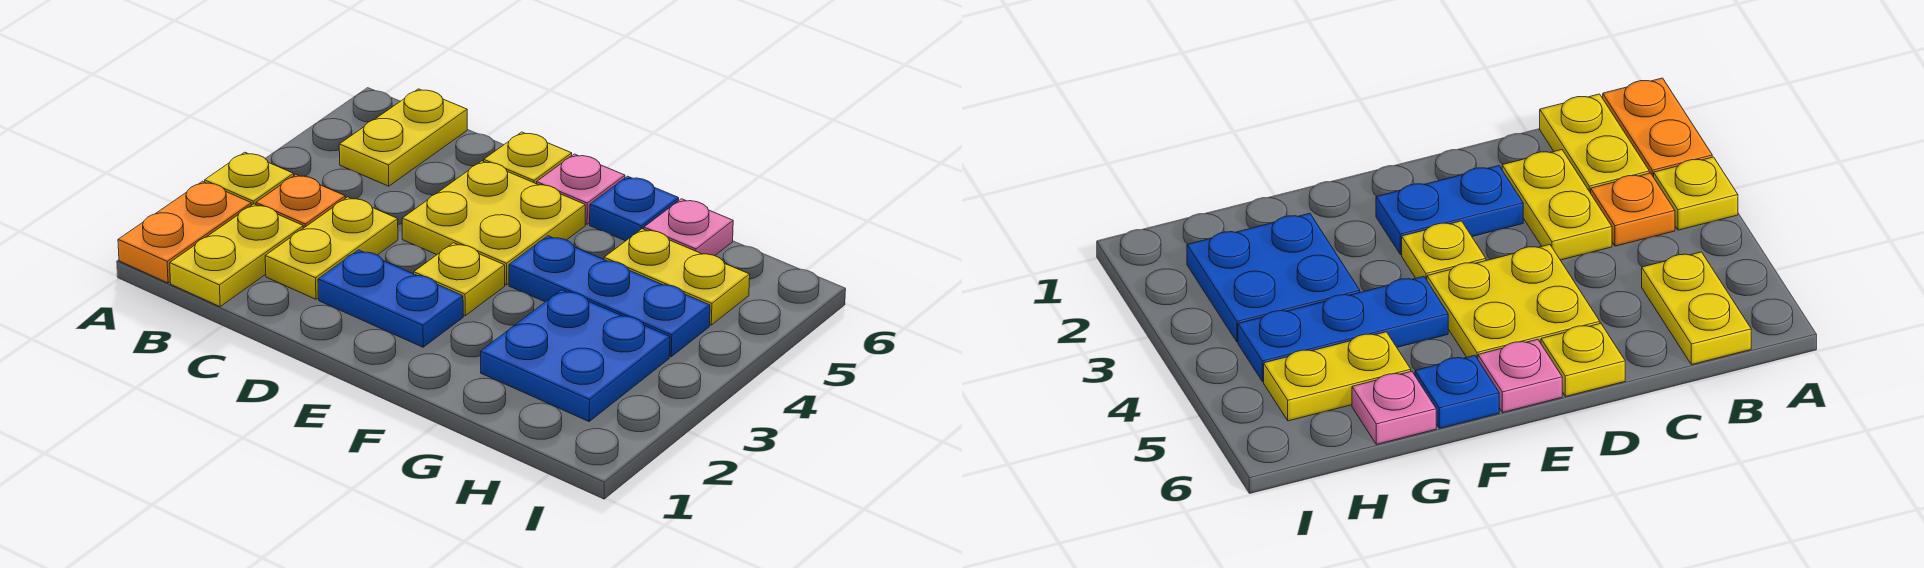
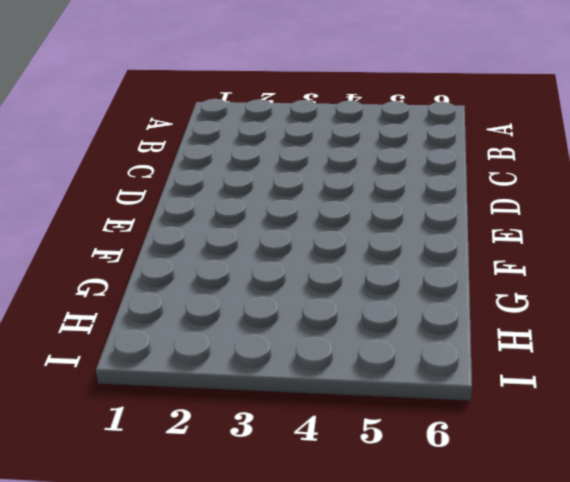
none -> orange plate A1:A2 level 1
none -> yellow plate A3 level 1
none -> yellow plate B1:B2 level 1

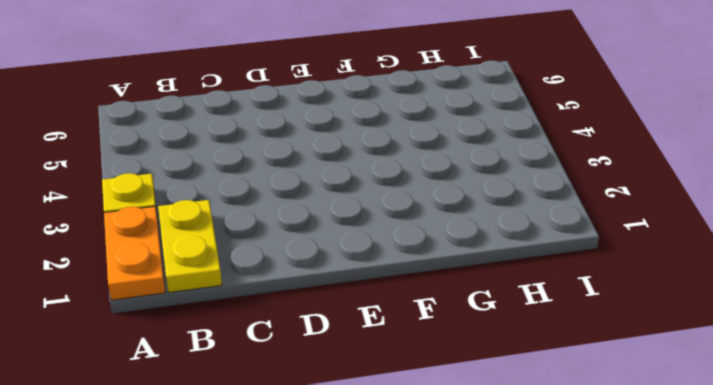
none -> orange plate B3 level 1
none -> yellow plate B5:B6 level 1
none -> yellow plate C2:C3 level 1

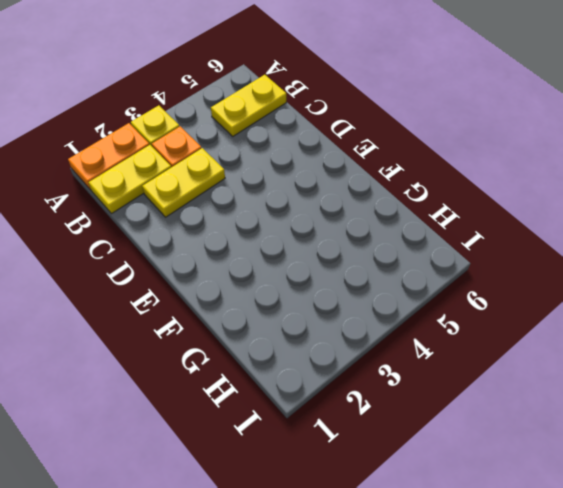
none -> blue plate D2:E2 level 1
none -> yellow plate D4:E5 level 1
none -> yellow plate D6 level 1

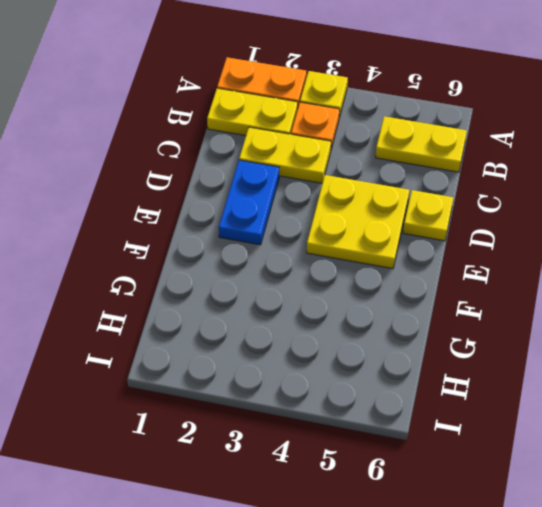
none -> yellow plate E3 level 1
none -> pink plate E6 level 1
none -> blue plate F4:H4 level 1

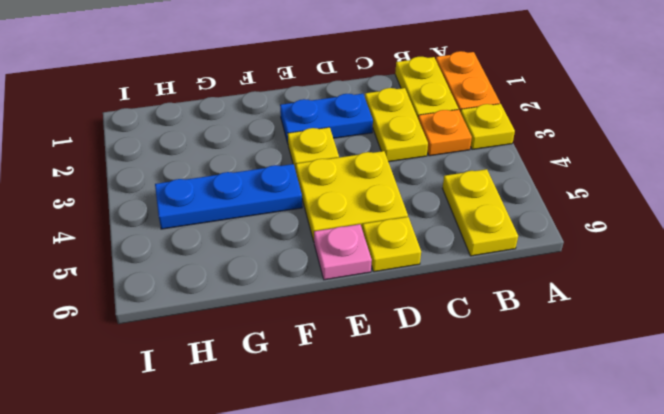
none -> blue plate F6 level 1
none -> blue plate G2:H3 level 1
none -> yellow plate G5:H5 level 1

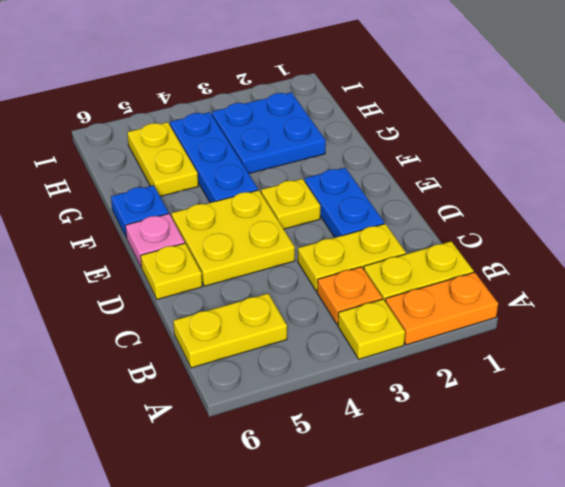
none -> pink plate G6 level 1

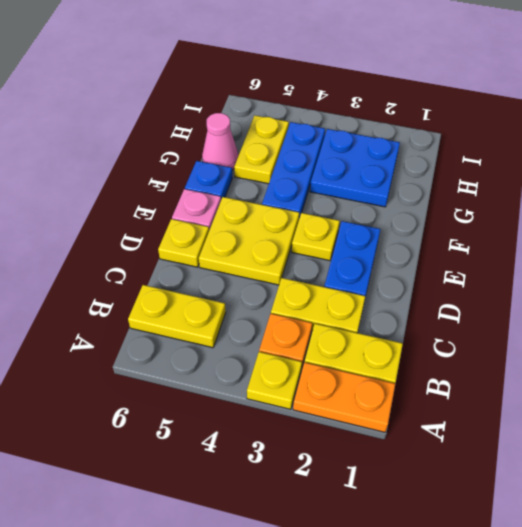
pink cone G6 level 1 -> pink plate G6 level 1

